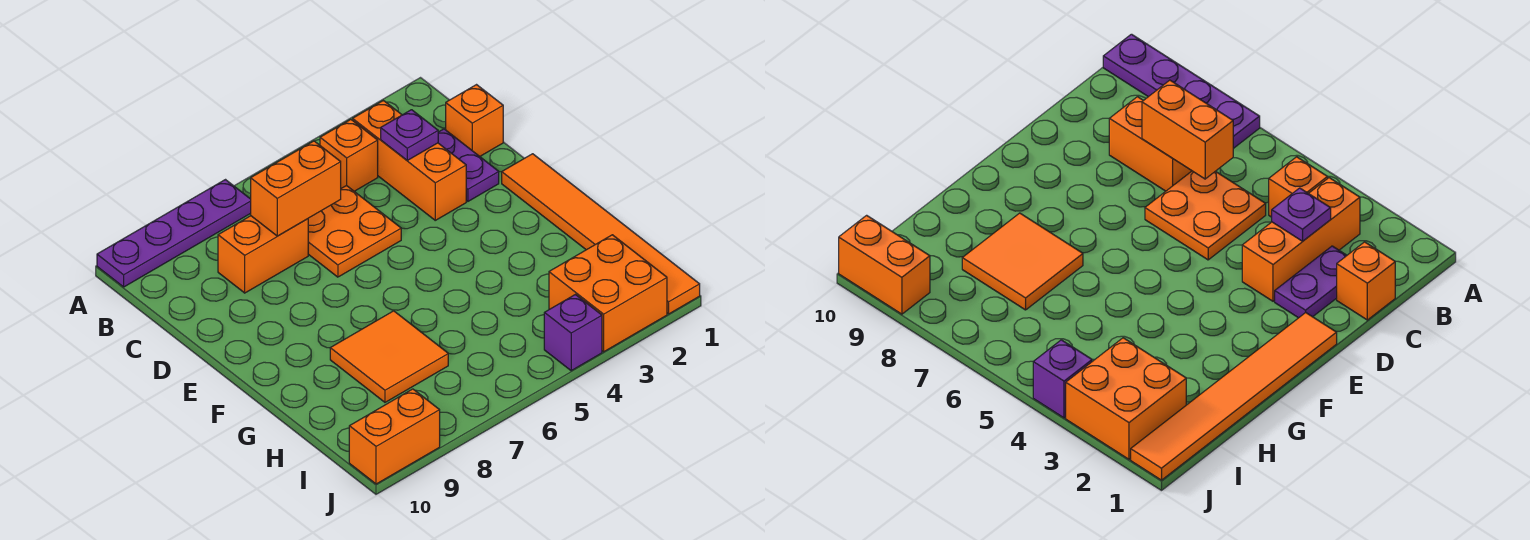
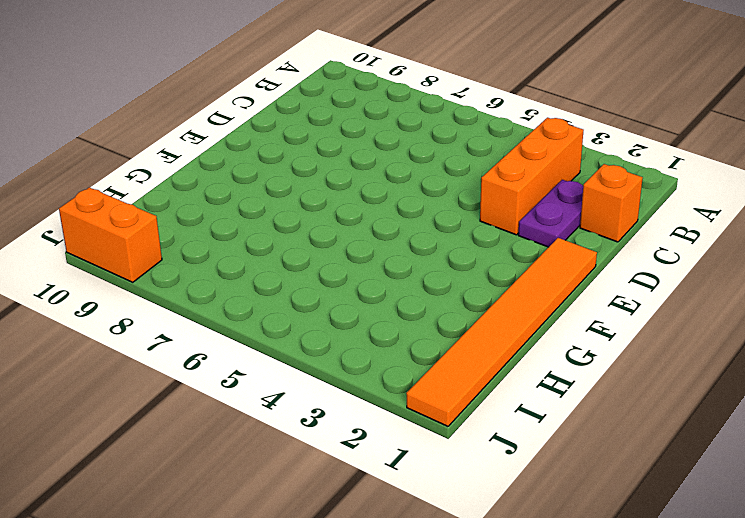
none -> purple plate A7:A10 level 1
none -> orange brick B4 level 1
none -> orange plate C5:D6 level 1

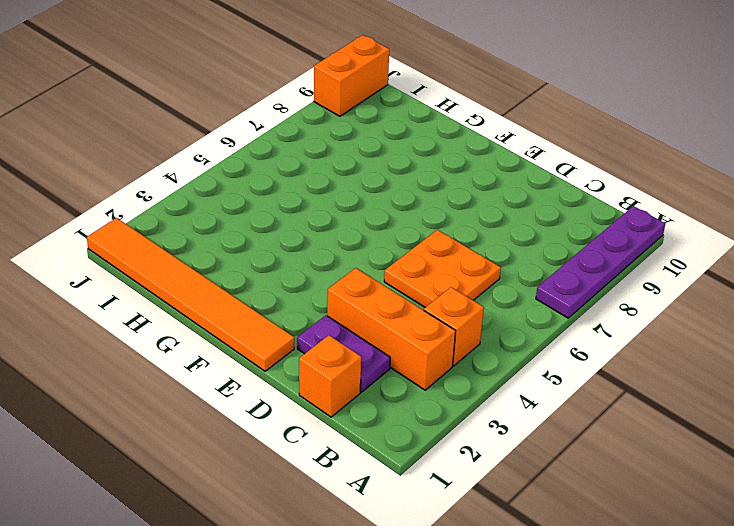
none -> orange brick C7:C8 level 1
none -> orange tile G7:H8 level 1
none -> orange brick I2:J3 level 1

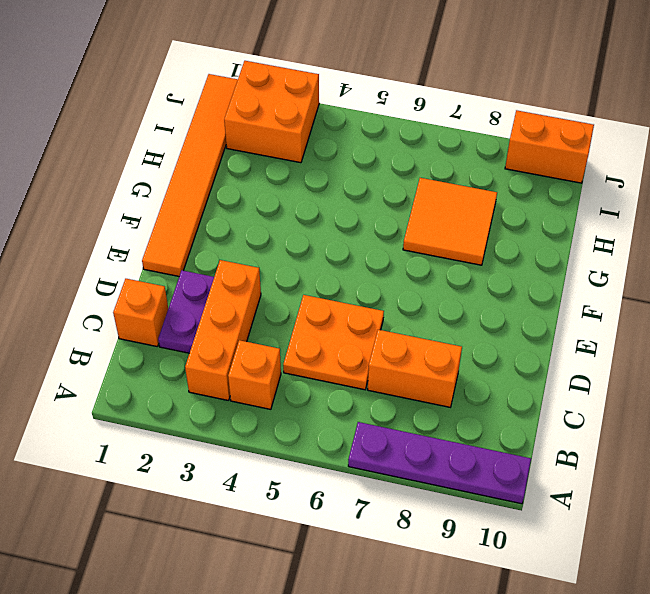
none -> purple brick J4 level 1
none -> purple plate C3 level 2
none -> orange brick C6:C7 level 2

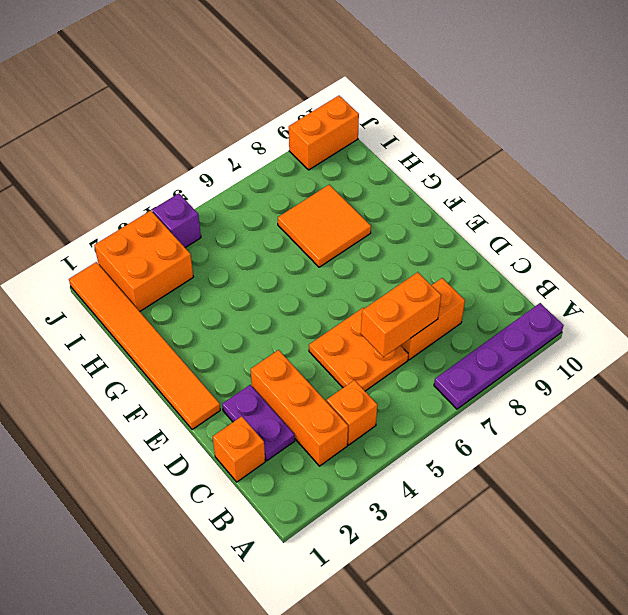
none -> purple plate C3 level 2

